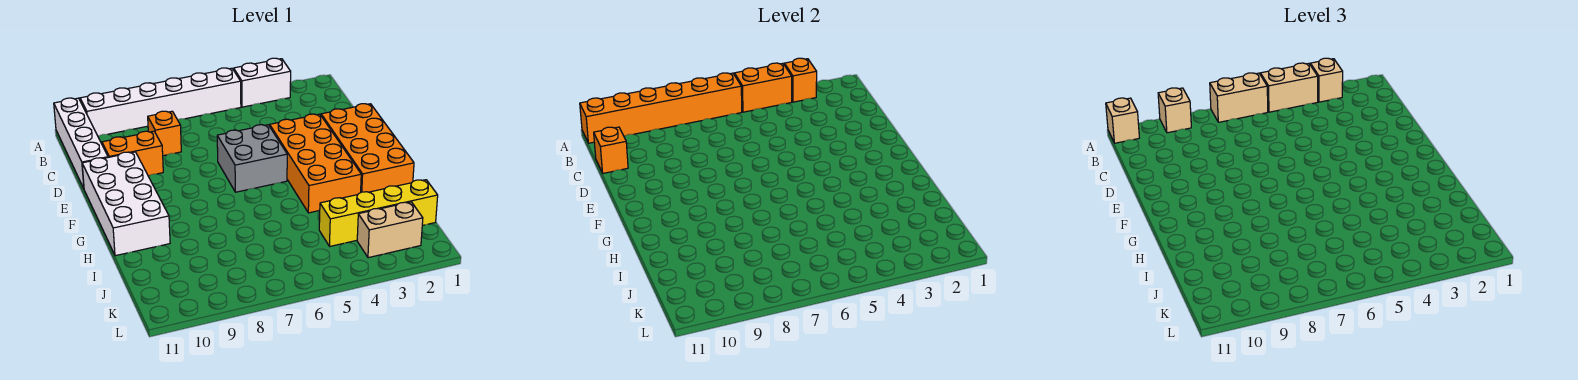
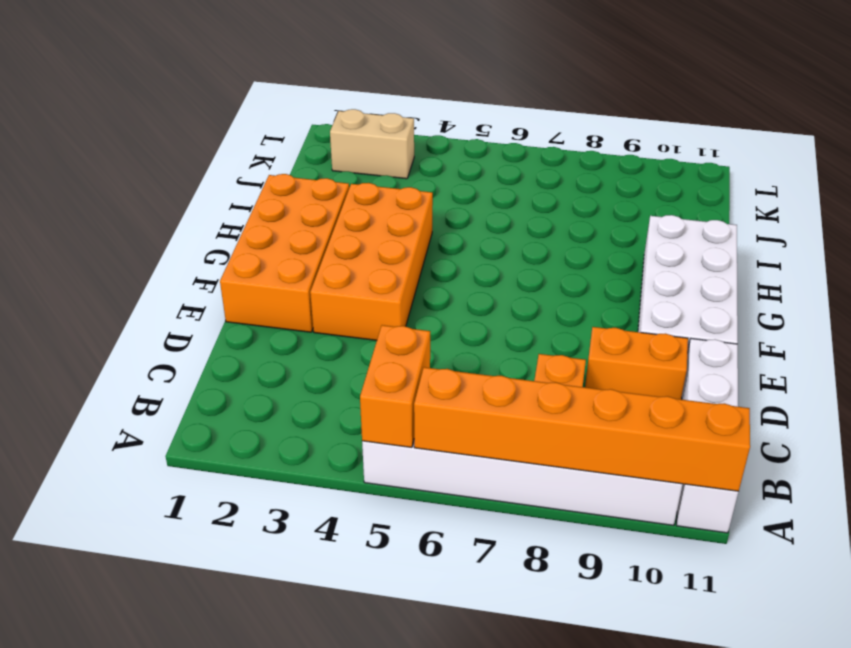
orange brick A5:B5 level 2 -> orange brick A4:A5 level 2
none -> white brick A3:A4 level 1
none -> grey brick E5:F6 level 1
none -> yellow brick J1:J4 level 1

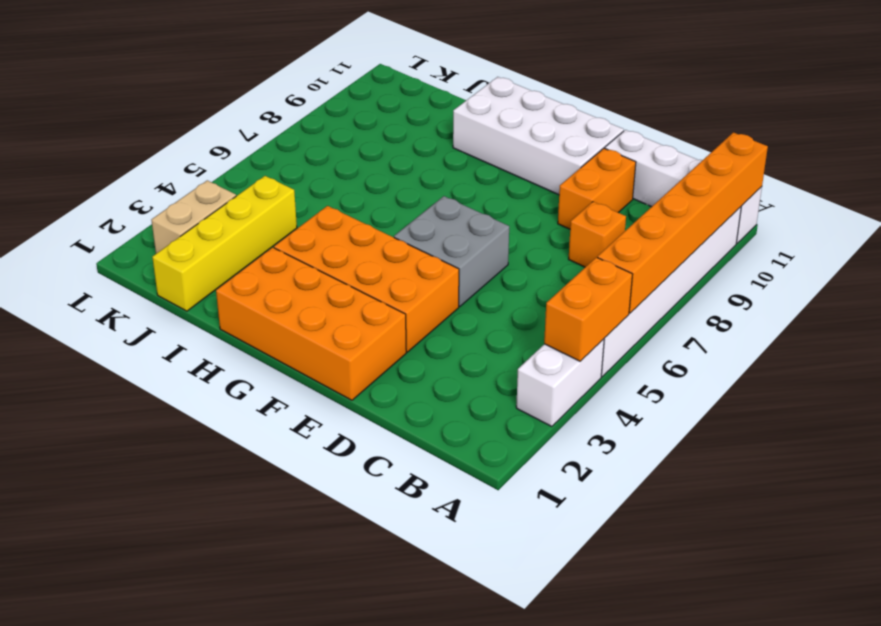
none -> orange brick A3 level 2
none -> orange brick C11 level 2
none -> tan brick A3 level 3

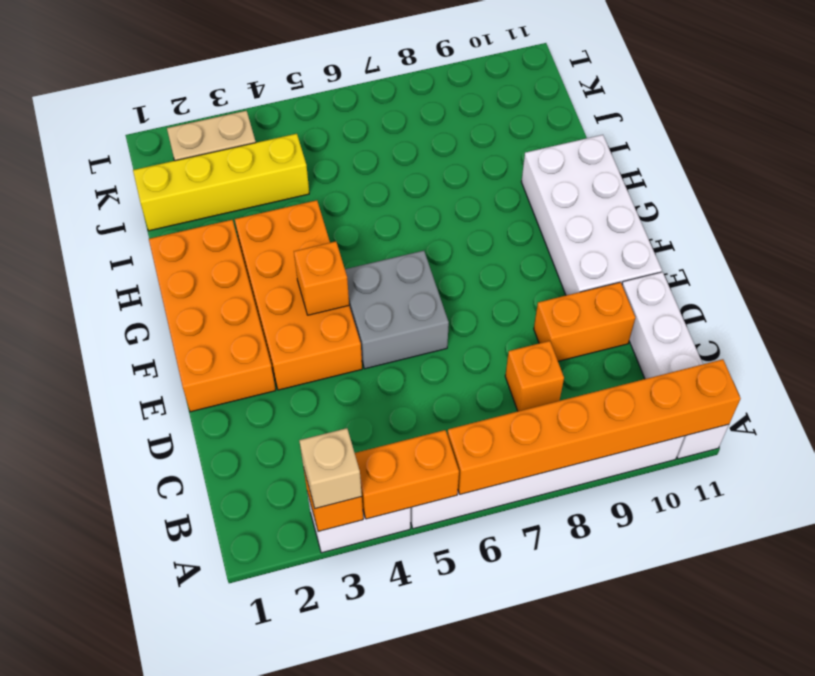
orange brick F4 level 2 -> orange brick C11 level 2
none -> tan brick A4:A5 level 3
none -> tan brick A6:A7 level 3
none -> tan brick A9 level 3

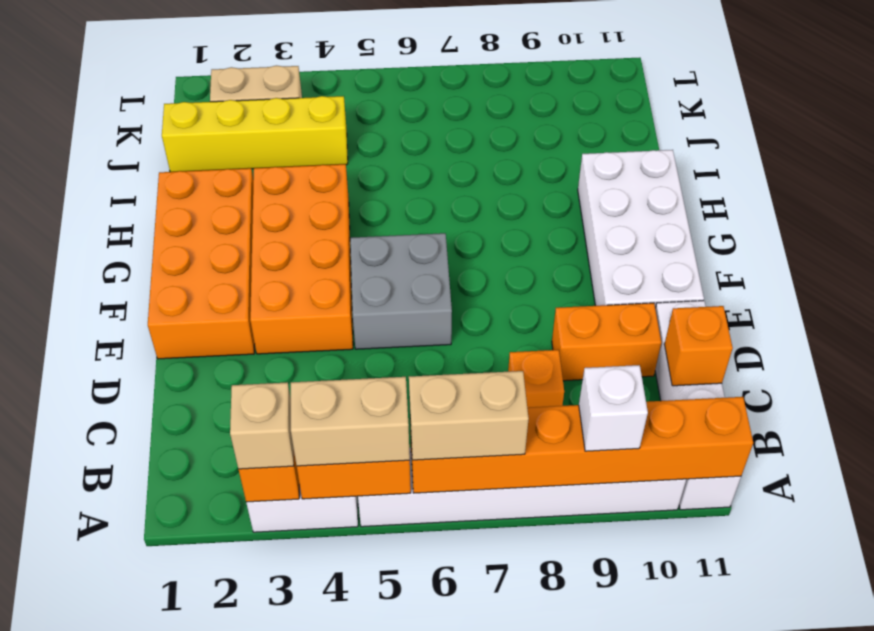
white brick A9 level 3 -> tan brick A9 level 3
none -> tan brick A11 level 3

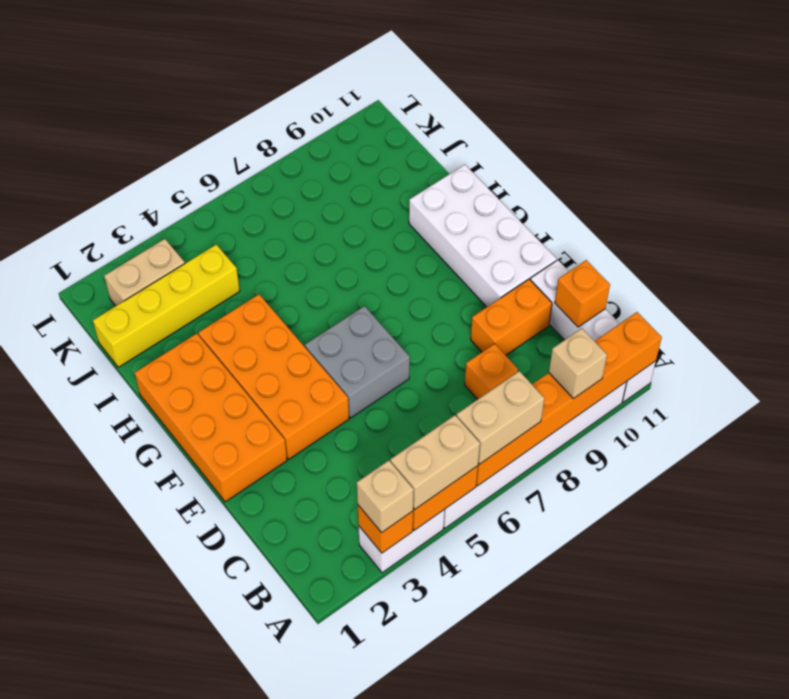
none -> tan brick A11 level 3

